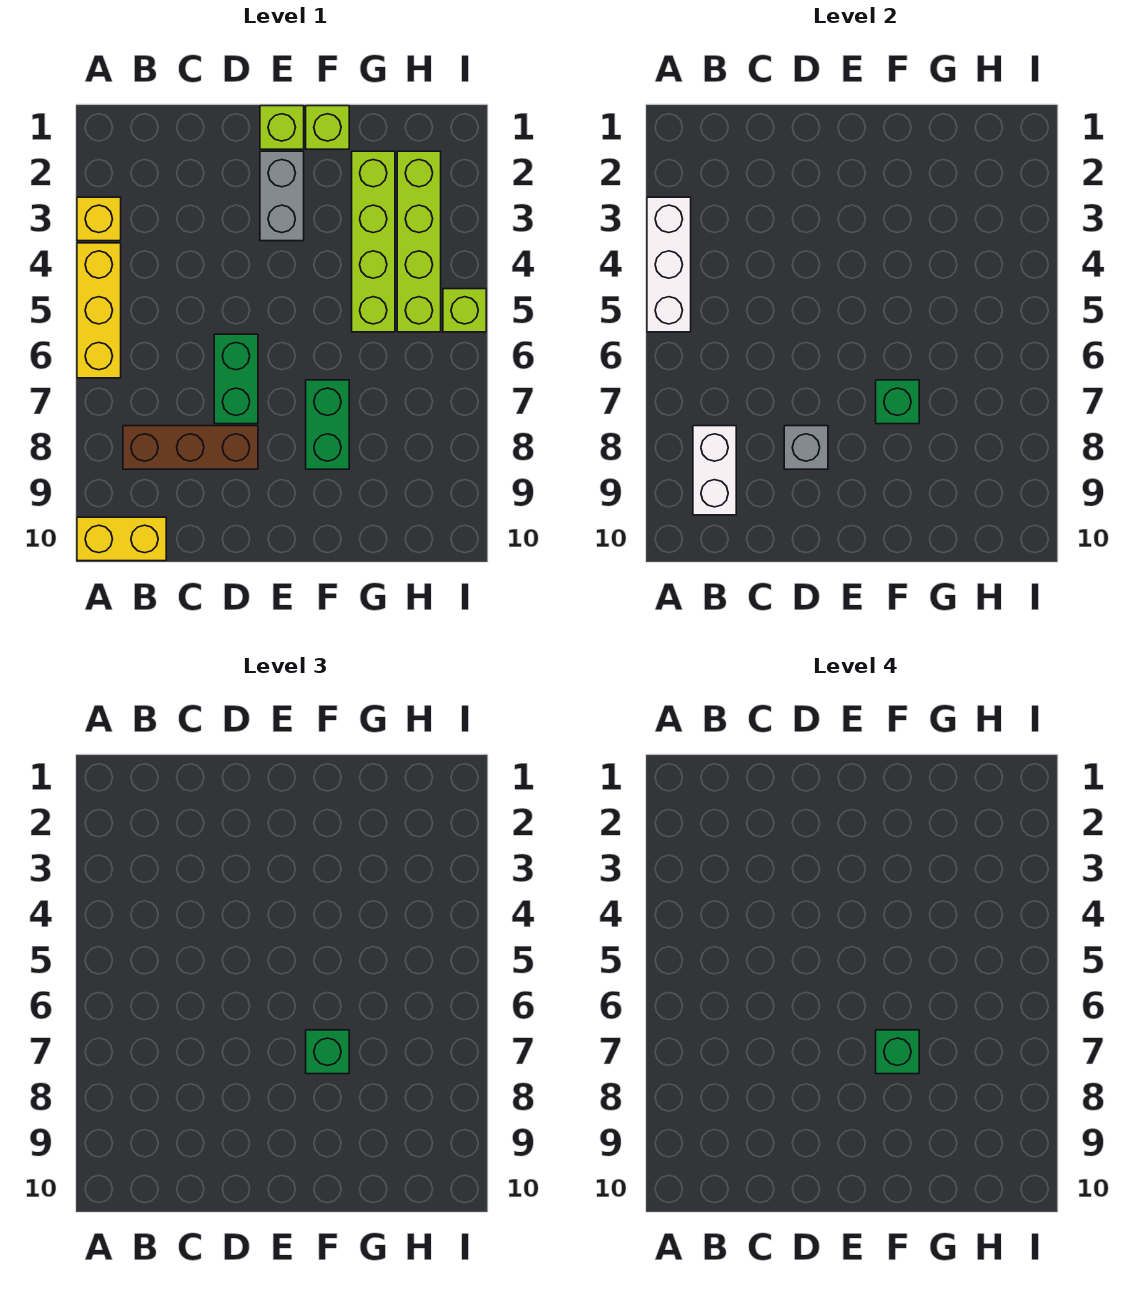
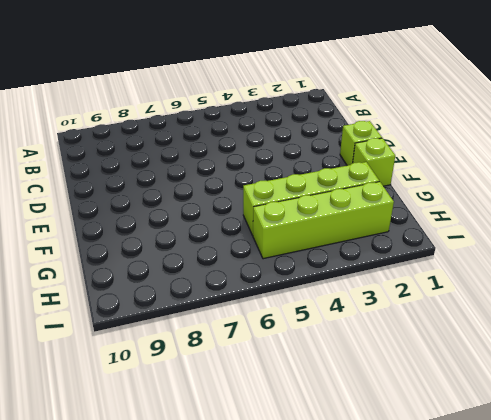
none -> yellow brick A3 level 1
none -> yellow brick A4:A6 level 1
none -> yellow brick A10:B10 level 1

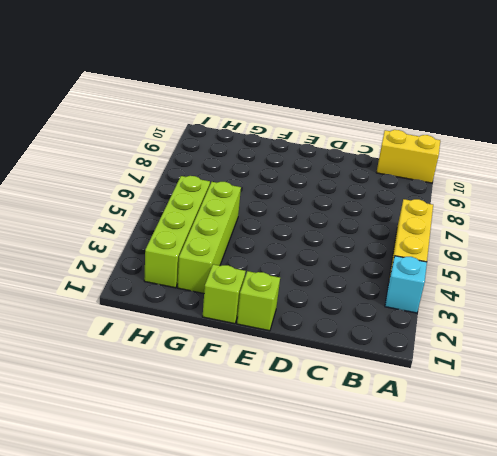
cyan brick A3 level 1 -> yellow brick A3 level 1
none -> brown brick B8:D8 level 1
none -> green brick D6:D7 level 1
none -> grey brick E2:E3 level 1

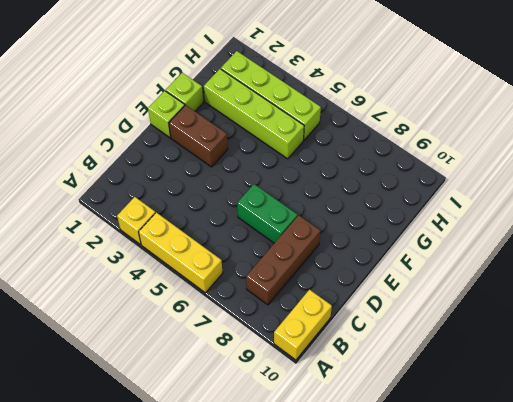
brown brick E2:E3 level 1 -> grey brick E2:E3 level 1
none -> green brick F7:F8 level 1
none -> lime brick I5 level 1
none -> white brick A3:A5 level 2

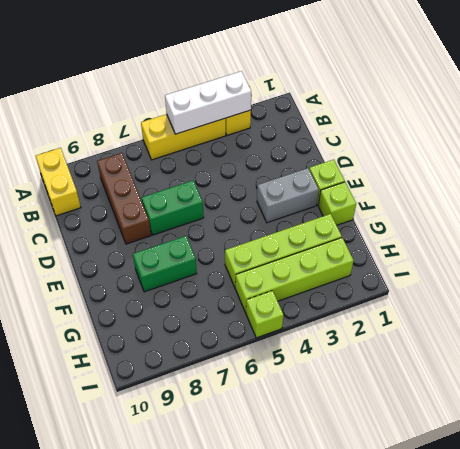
none -> white brick B8:B9 level 2
none -> grey brick D8 level 2
none -> green brick F7 level 2

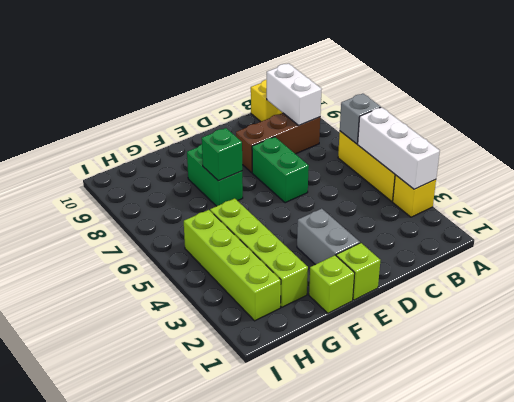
grey brick A6 level 2 -> grey brick D8 level 2
none -> lime brick I5 level 1
none -> green brick F7 level 3
none -> green brick F7 level 4

